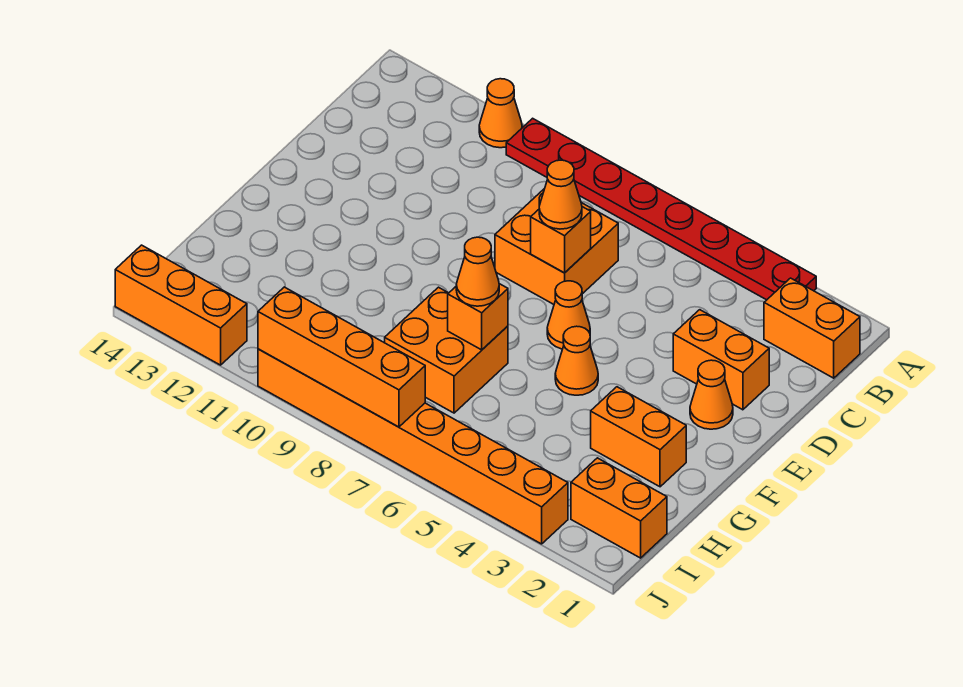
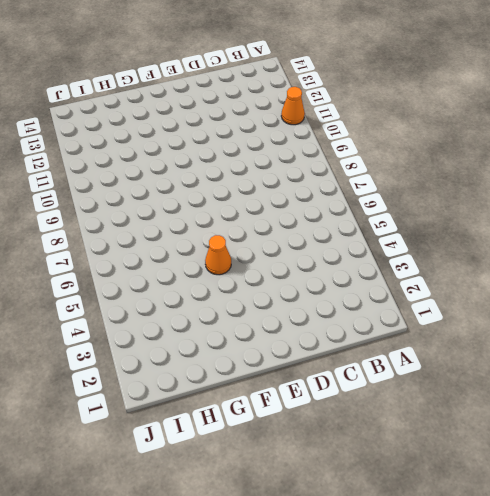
none -> red plate A3:A10 level 1
none -> orange brick B1:B2 level 1
none -> orange brick C7:D8 level 1

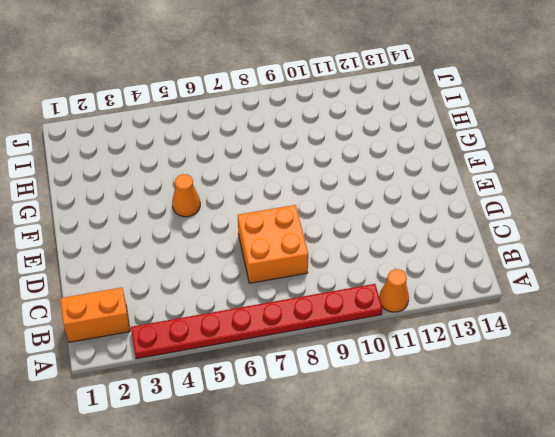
none -> orange brick D2:D3 level 1
none -> orange cone E2 level 1
none -> orange cone E6 level 1

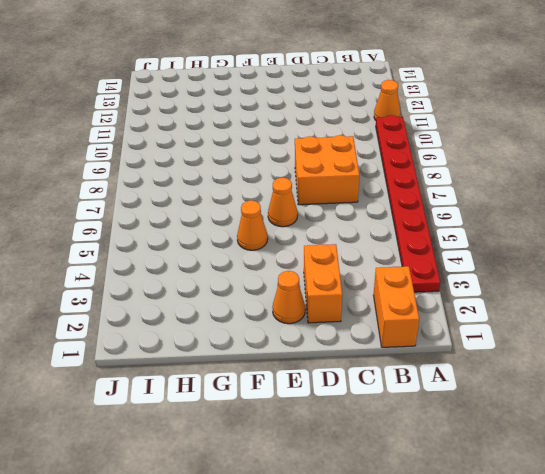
none -> orange brick G2:G3 level 1
none -> orange brick G7:H8 level 1
none -> orange brick I1:I2 level 1

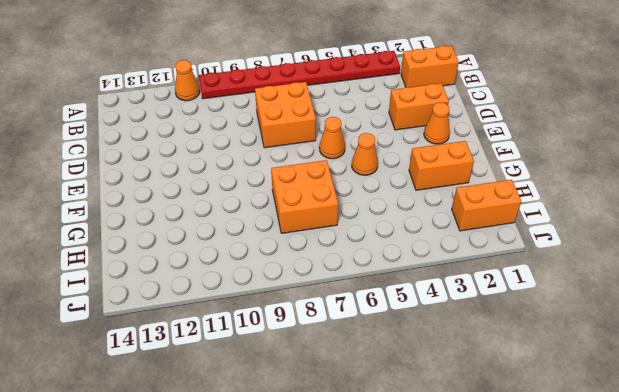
none -> orange brick J3:J10 level 1
none -> orange brick J12:J14 level 1
none -> orange brick D7 level 2

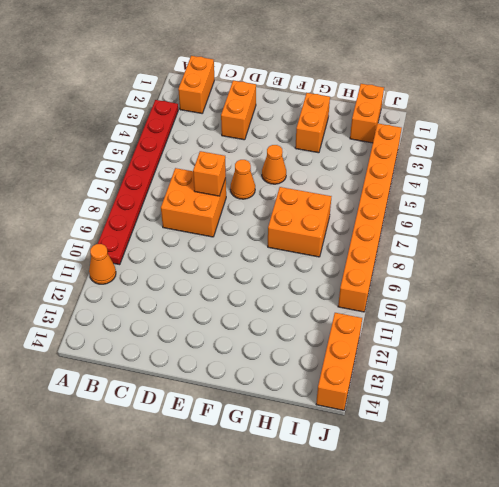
none -> orange cone E2 level 1
none -> orange brick G7 level 2
none -> orange brick J7:J10 level 2

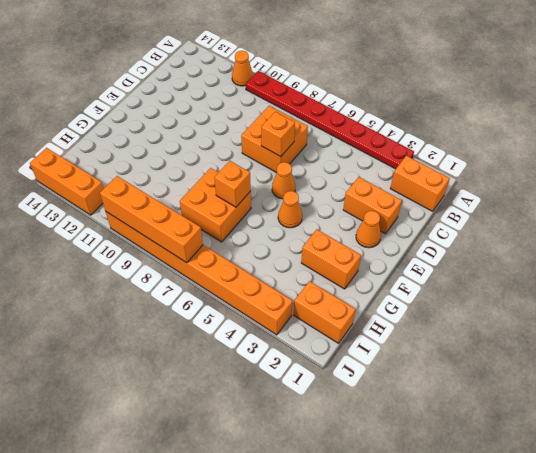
none -> orange cone D7 level 3
none -> orange cone G7 level 3

